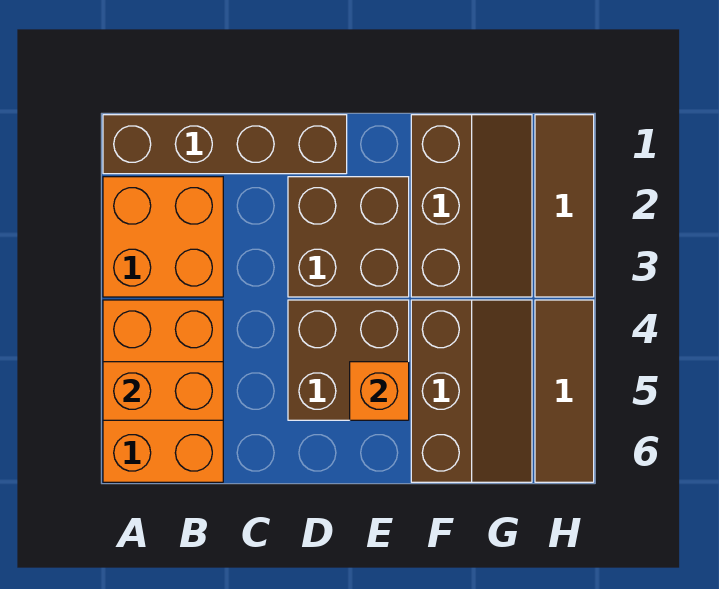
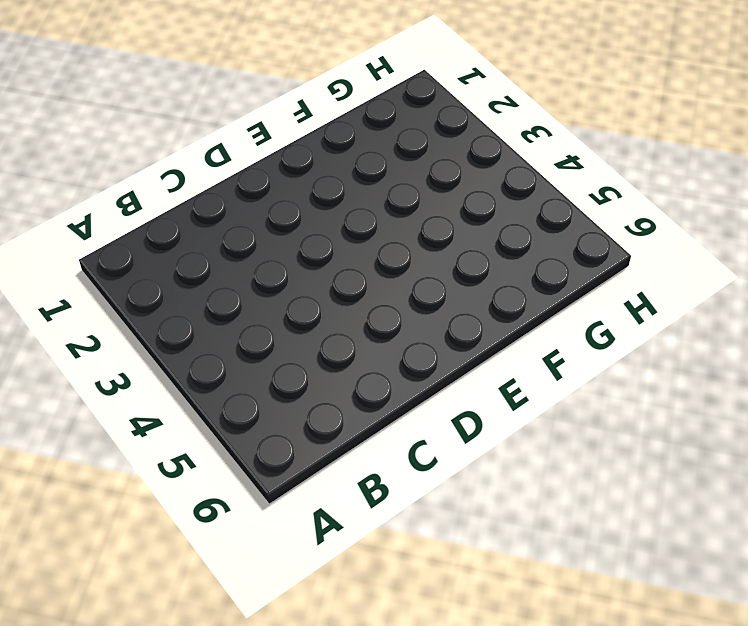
none -> brown brick A1:D1 level 1
none -> orange brick A2:B3 level 1

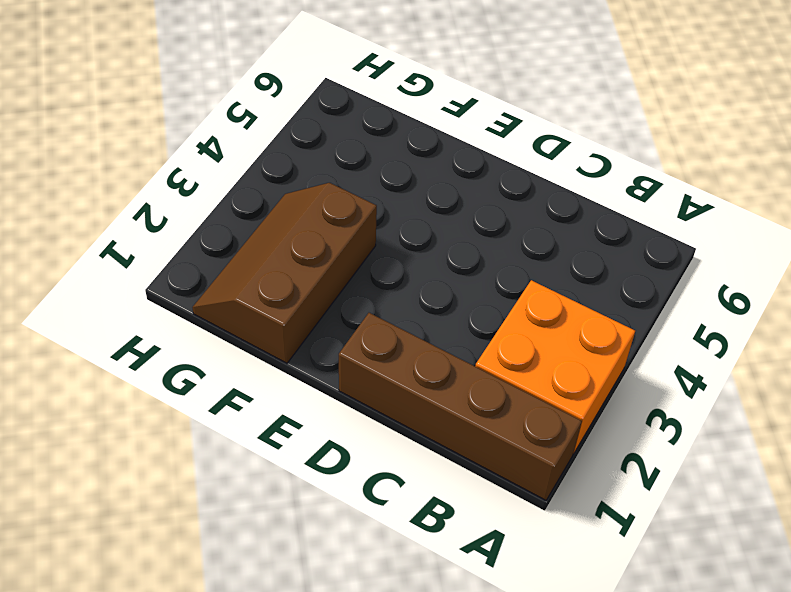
none -> orange brick A4:B6 level 1
none -> brown brick D2:E3 level 1

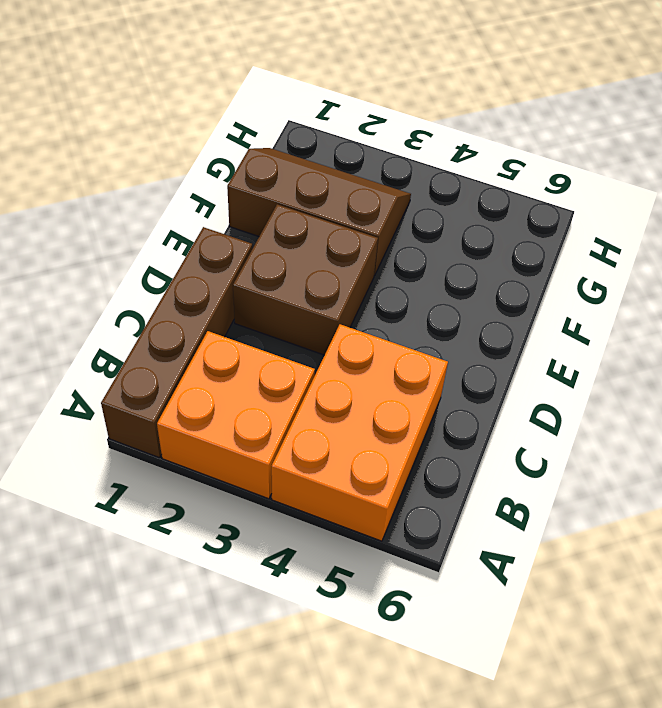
orange brick A4:C5 level 1 -> orange brick A4:B6 level 1
none -> brown brick D4:E5 level 1
none -> brown slope F4:G6 level 1 top F

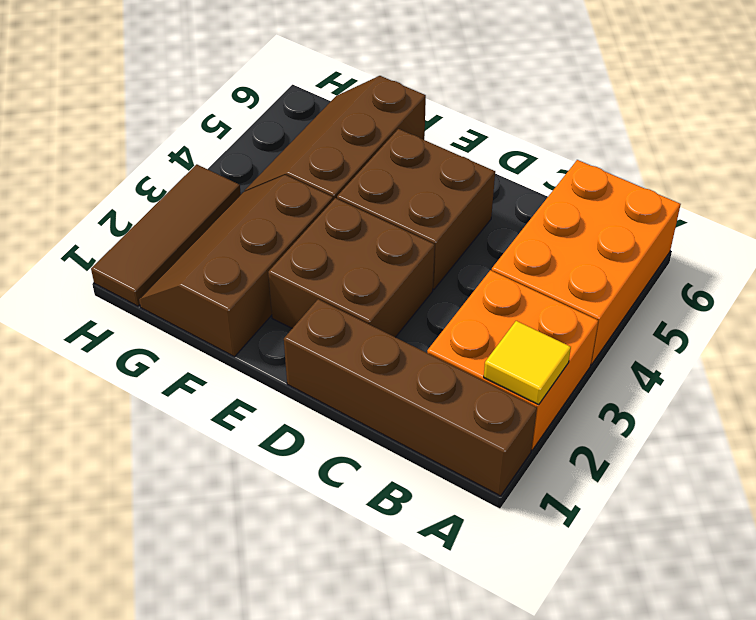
yellow tile A2 level 2 -> none
none -> brown tile H4:H6 level 1
none -> orange brick A5:B5 level 2

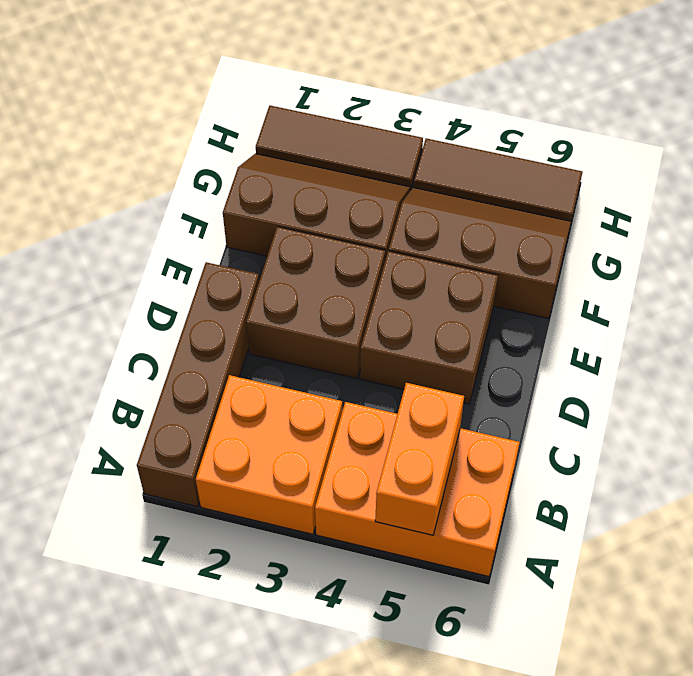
none -> orange brick E5 level 2

